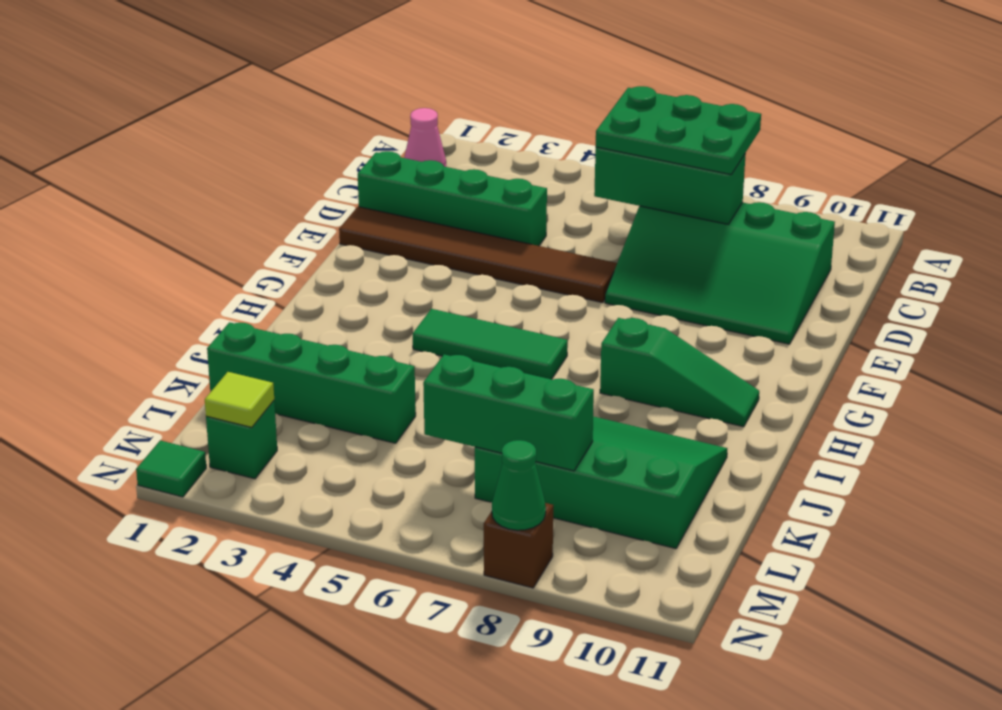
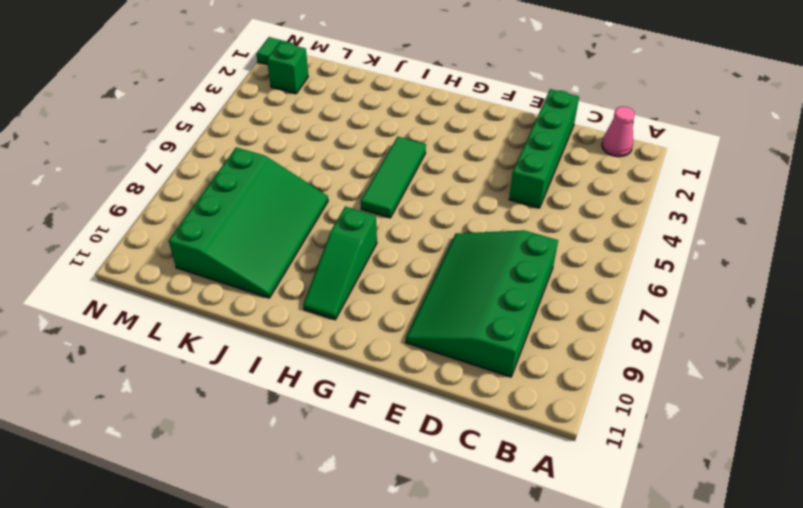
none -> brown tile E1:E6 level 1
none -> green brick K1:K4 level 1
none -> brown brick N8 level 1

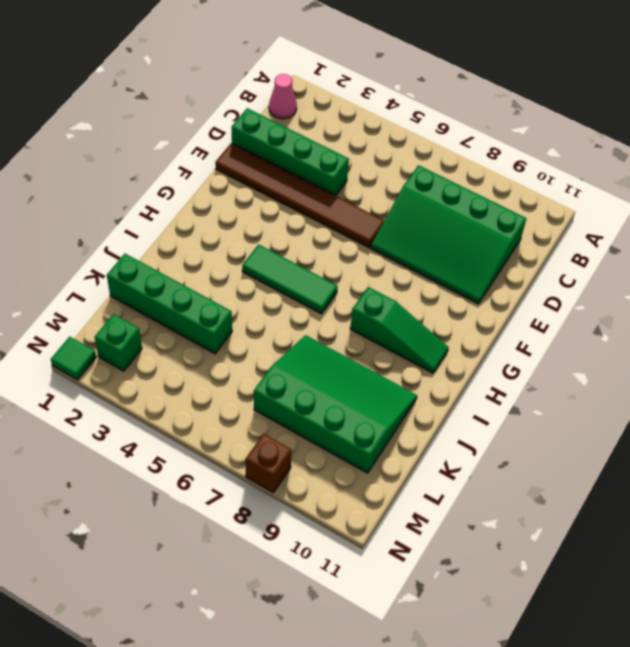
none -> green brick C6:C8 level 2
none -> green brick L6:L8 level 2
none -> lime tile M2 level 2

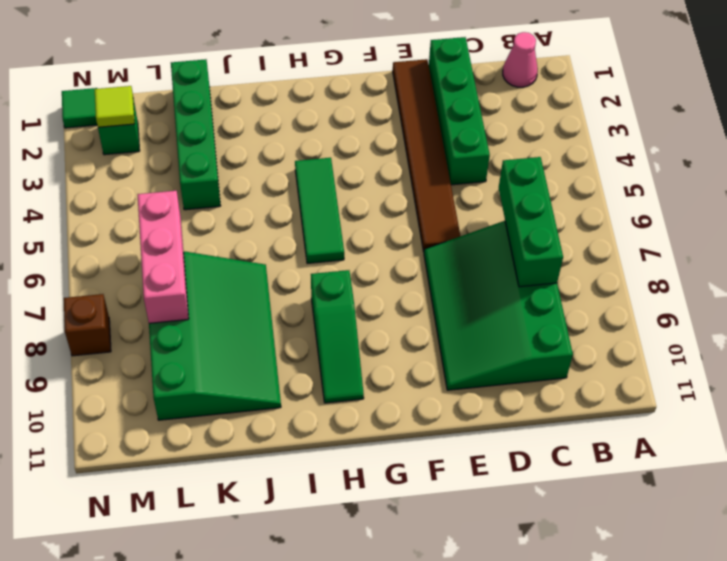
pink brick L6:L8 level 2 -> green brick L6:L8 level 2
none -> green cone N8 level 2
none -> green plate B6:C8 level 3

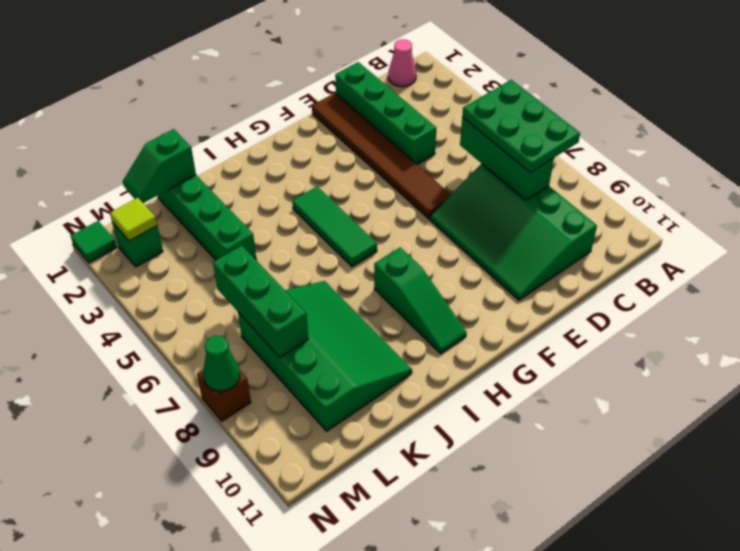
green slope K1:L1 level 2 top K -> none

